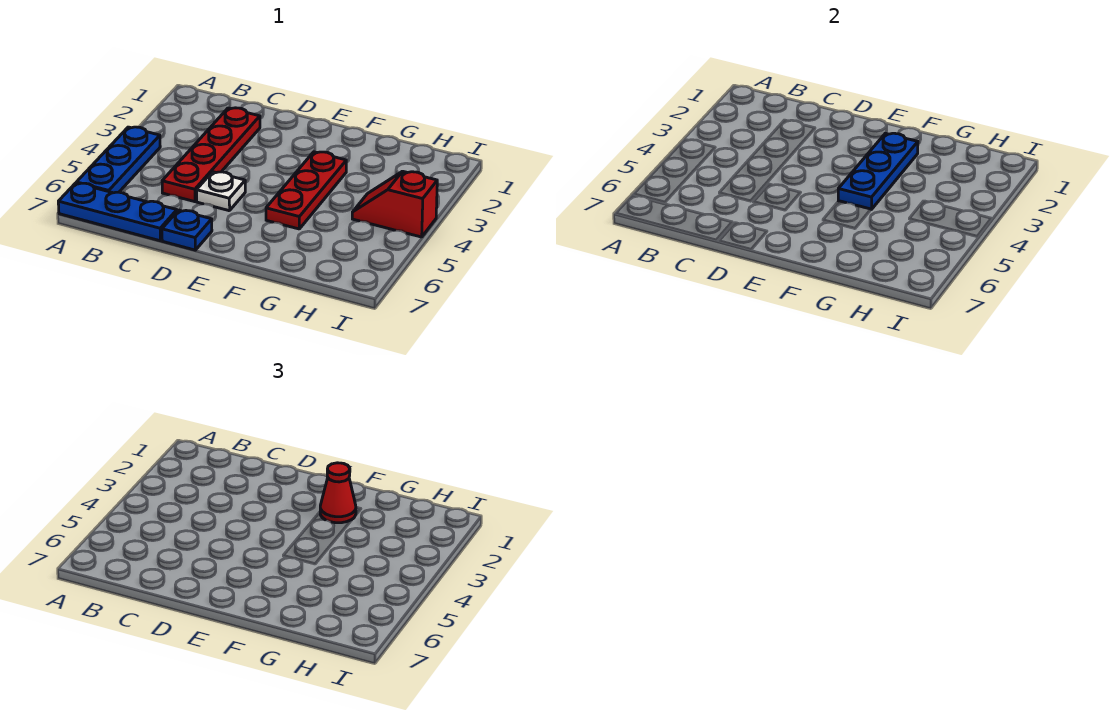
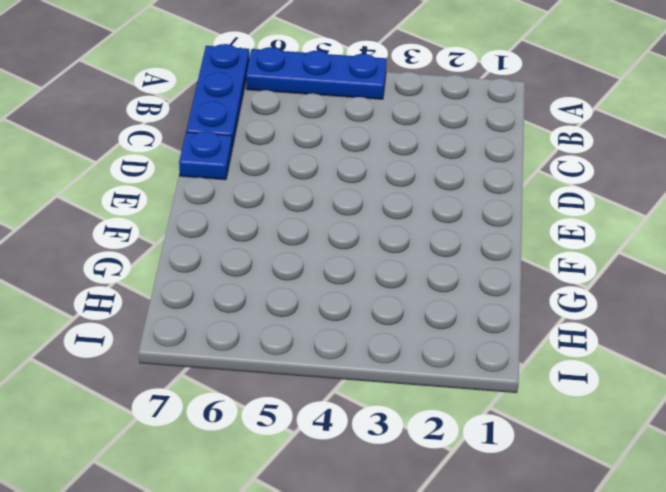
none -> red plate C2:C5 level 1
none -> white plate D5 level 1

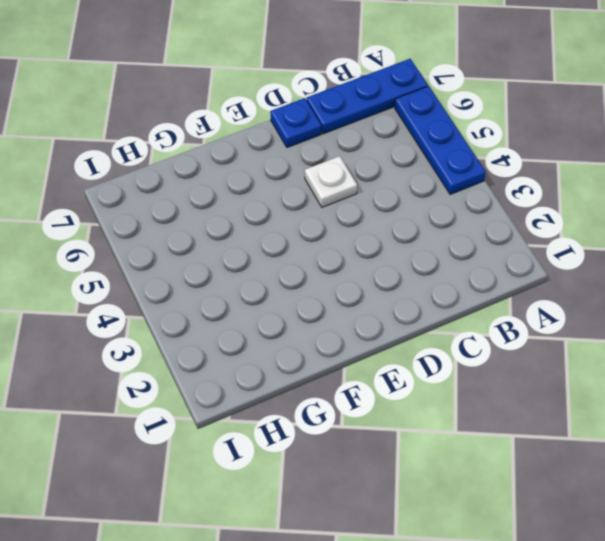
none -> red plate C2:C5 level 1
none -> red plate F3:F5 level 1

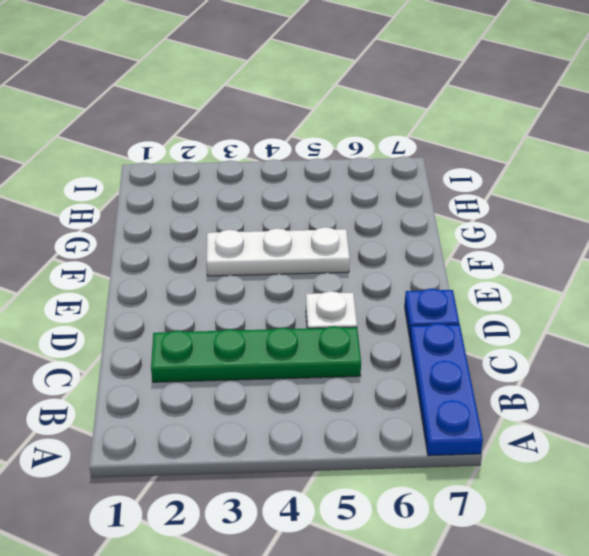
green plate C2:C5 level 1 -> red plate C2:C5 level 1
white plate F3:F5 level 1 -> red plate F3:F5 level 1
none -> blue plate A4:A6 level 1
none -> red slope H4:I4 level 1 top I

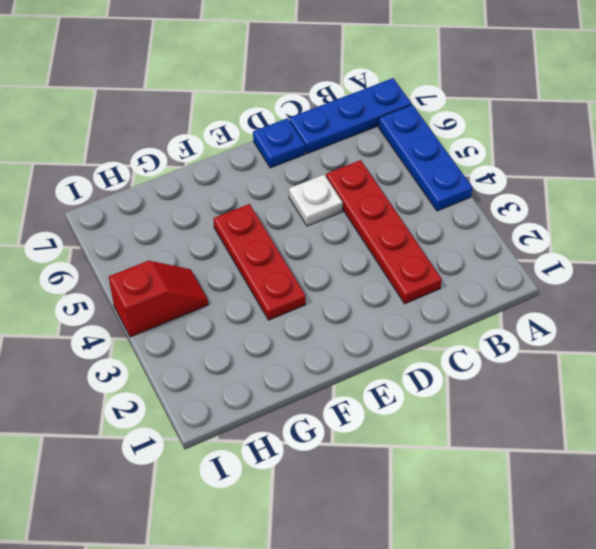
none -> blue plate F2:F4 level 2
none -> red cone F2 level 3

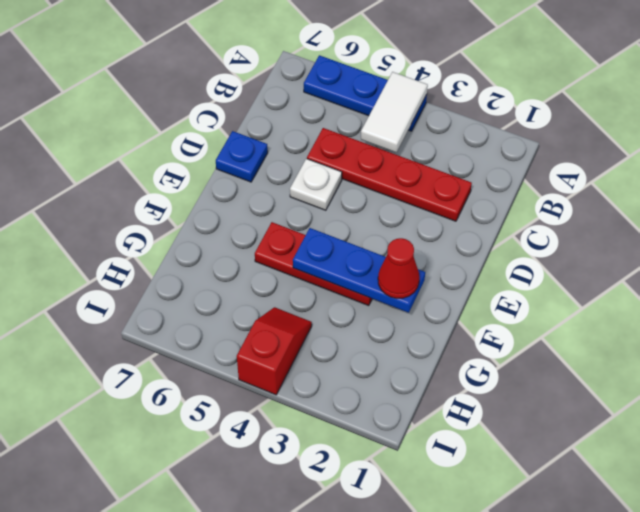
white tile A4:B4 level 2 -> none
none -> blue plate A7:C7 level 1

